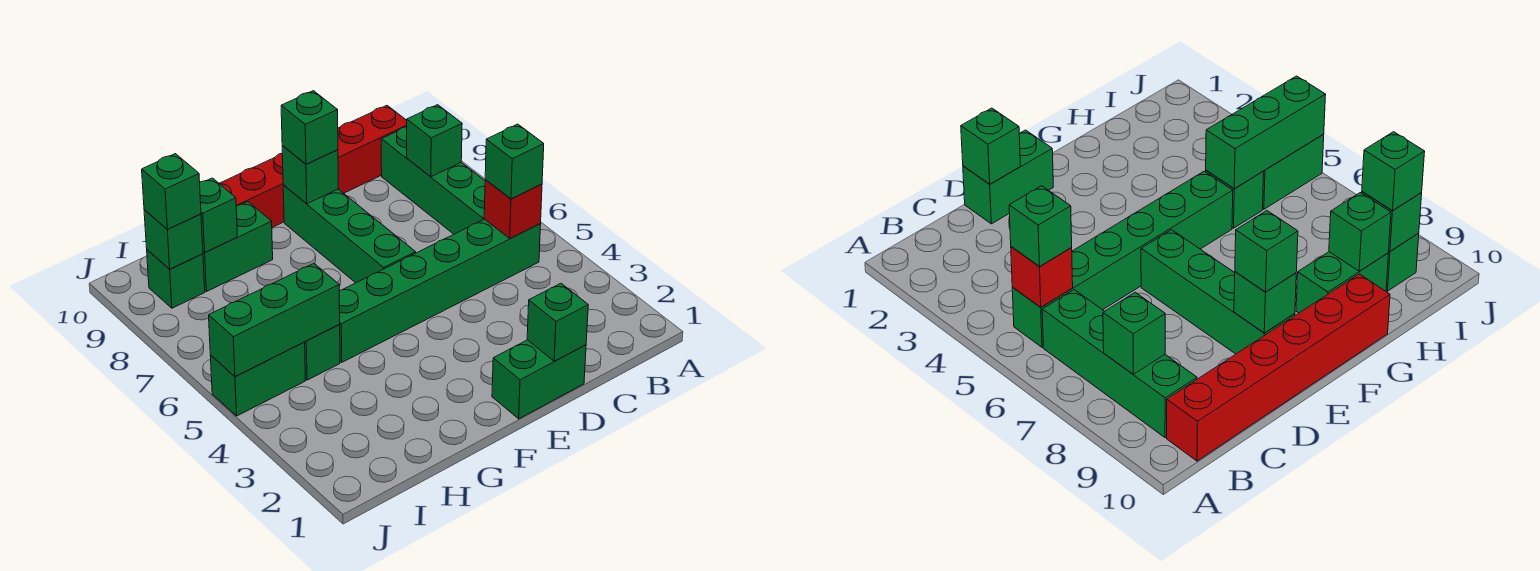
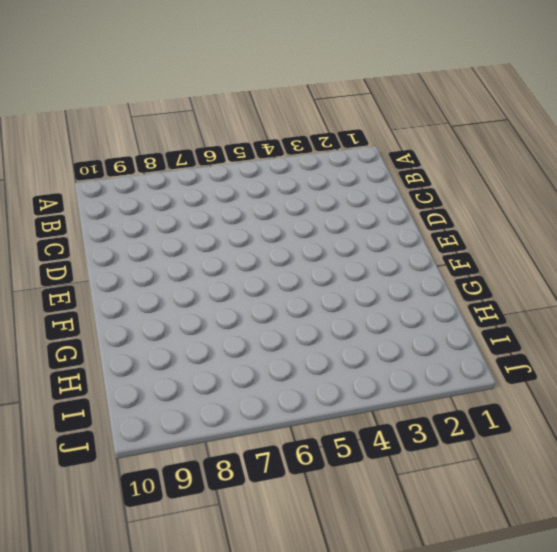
none -> green brick B5:G5 level 1
none -> green brick B6:B9 level 1
none -> red brick B10:G10 level 1

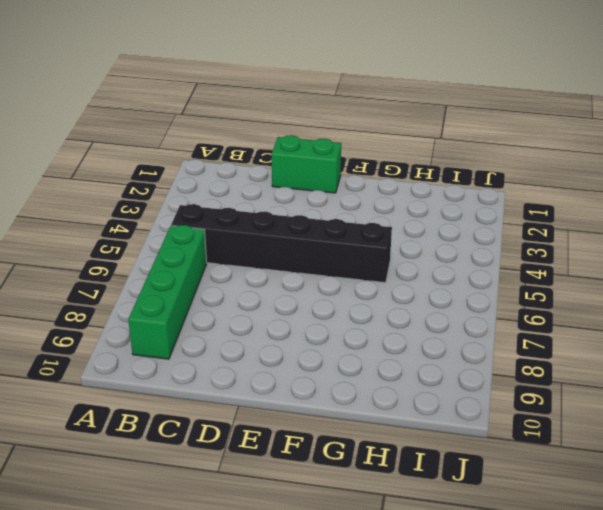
black brick B5:G5 level 1 -> green brick B5:G5 level 1
none -> red brick B10:G10 level 1
none -> green brick E6:E9 level 1
none -> green brick G9:H9 level 1

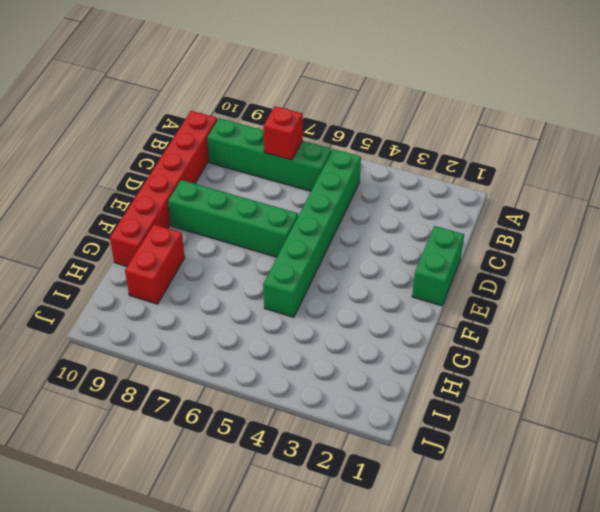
red brick B7 level 2 -> red brick B5 level 2
red brick G9:H9 level 1 -> green brick G9:H9 level 1
none -> green brick H5 level 1
none -> green brick I5:J5 level 1
none -> green brick I9 level 1

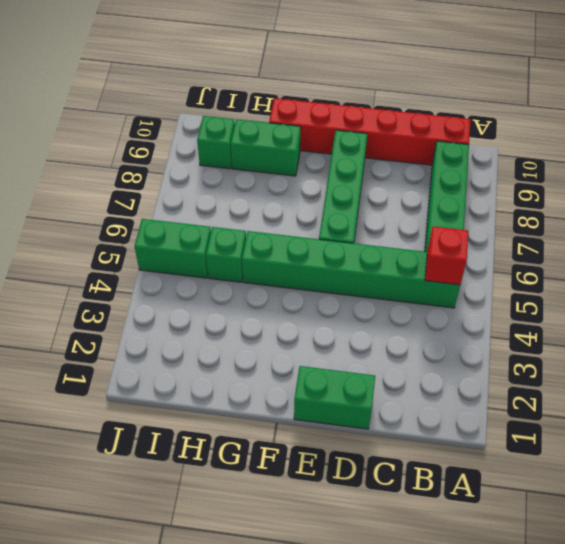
none -> green brick B8 level 2
none -> green brick D1 level 2
none -> green brick E9 level 2

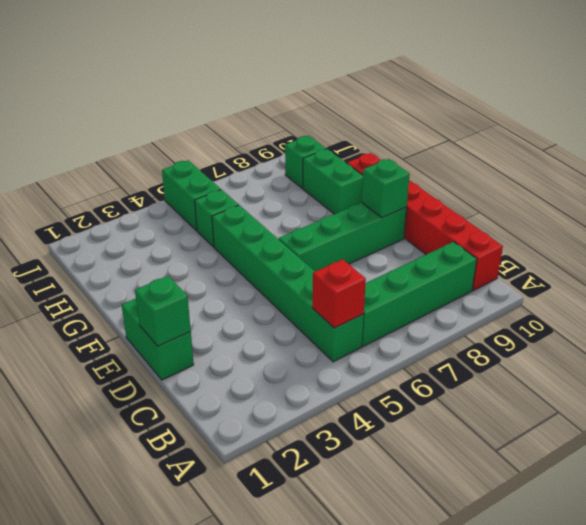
none -> green brick B8 level 2
none -> green brick H5:J5 level 2
none -> green brick H9 level 2

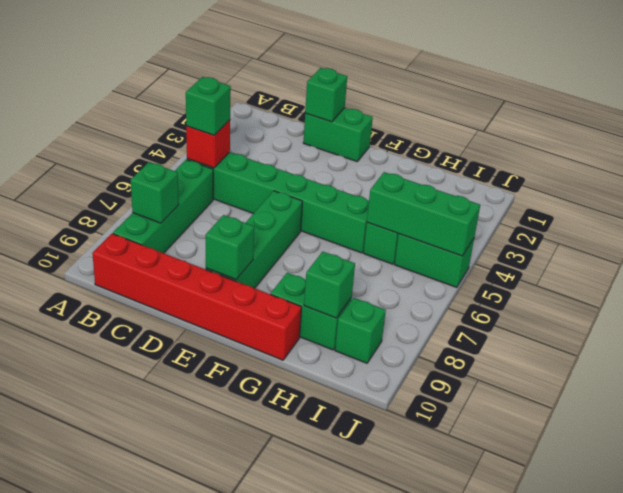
none -> green brick I9 level 2
none -> green brick E9 level 3
none -> green brick I9 level 3

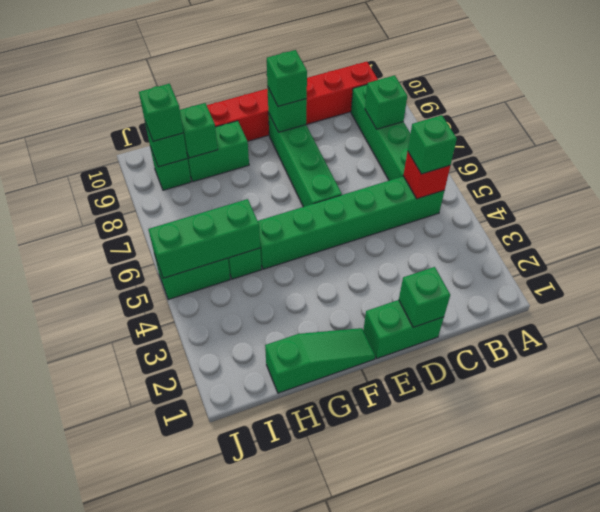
green slope F1:H1 level 1 top H -> none

